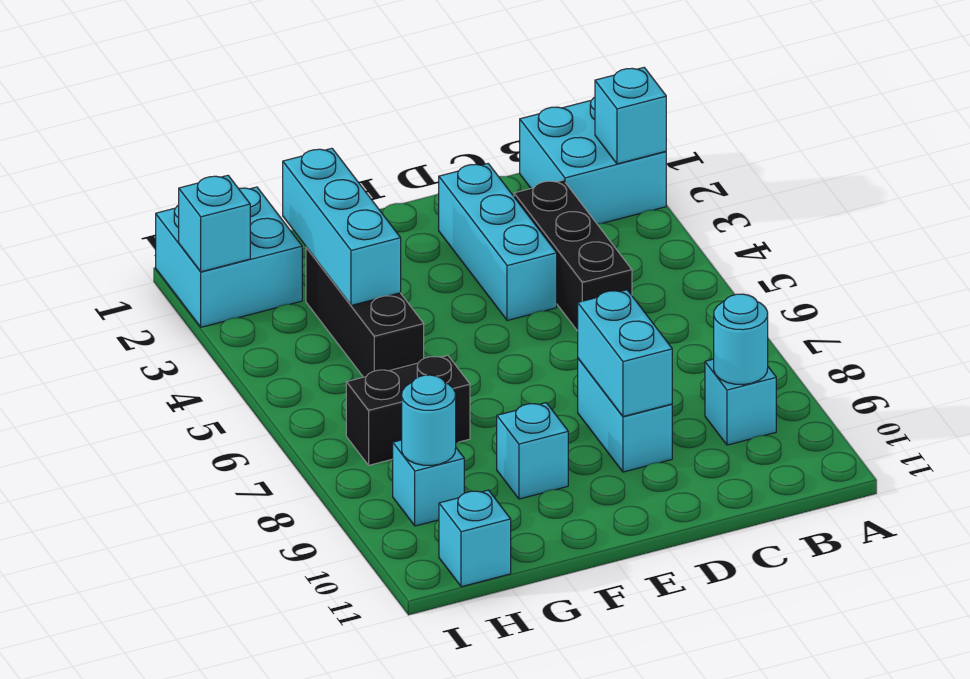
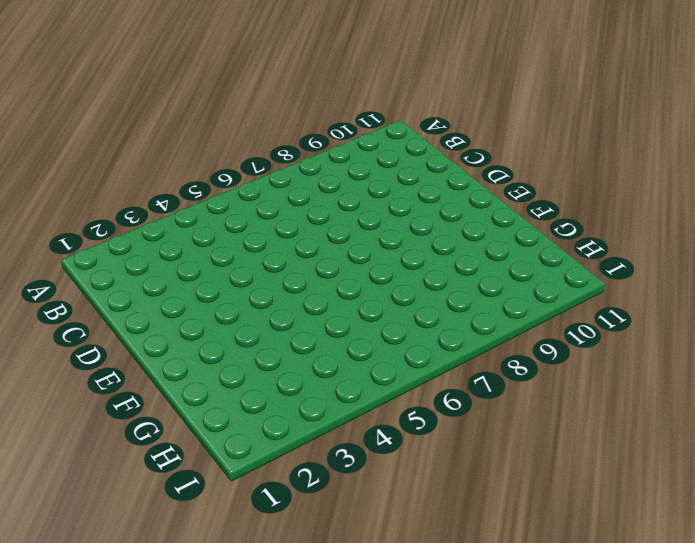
none -> cyan brick A1:B2 level 1
none -> cyan brick B9 level 1
none -> black brick C3:C5 level 1

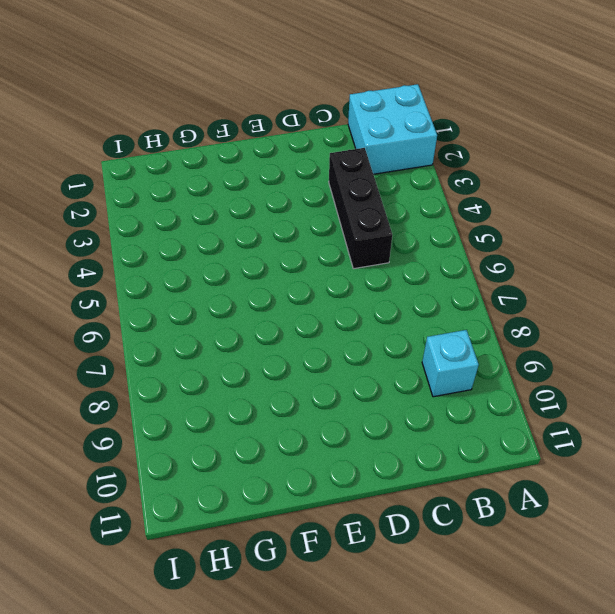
none -> cyan brick D2:D4 level 1
none -> cyan brick D8:D9 level 1
none -> cyan brick F9 level 1

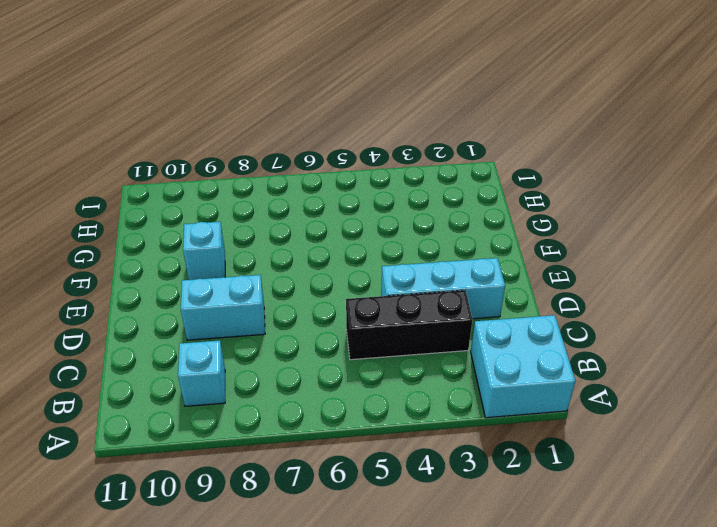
none -> black brick G3:G5 level 1
none -> black brick G7:H7 level 1
none -> cyan brick H1:I2 level 1

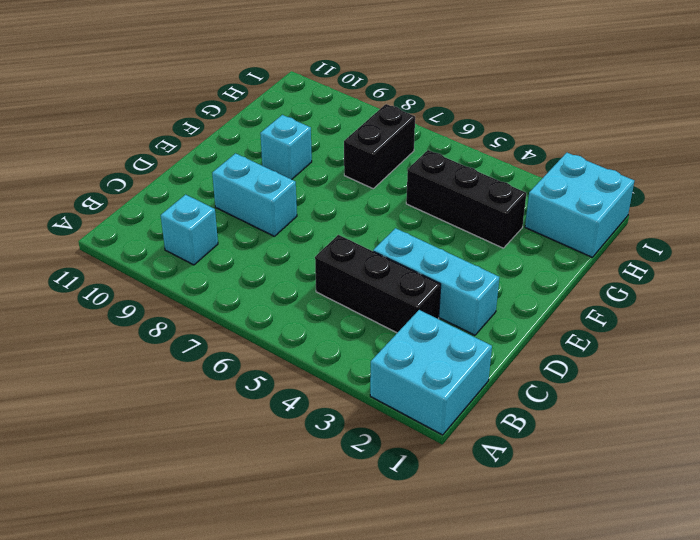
none -> cyan brick H9 level 1
none -> cyan brick H11 level 1
none -> cyan brick A2 level 2

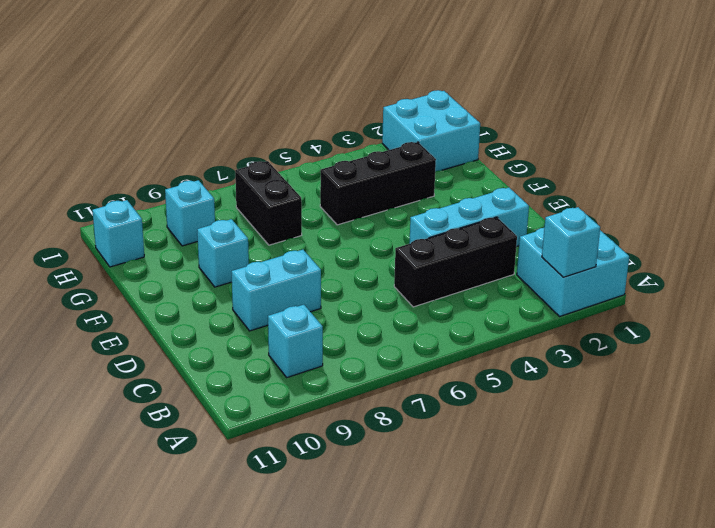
none -> cyan round brick B9 level 2
none -> cyan brick D8:D9 level 2
none -> cyan brick G2:G4 level 2

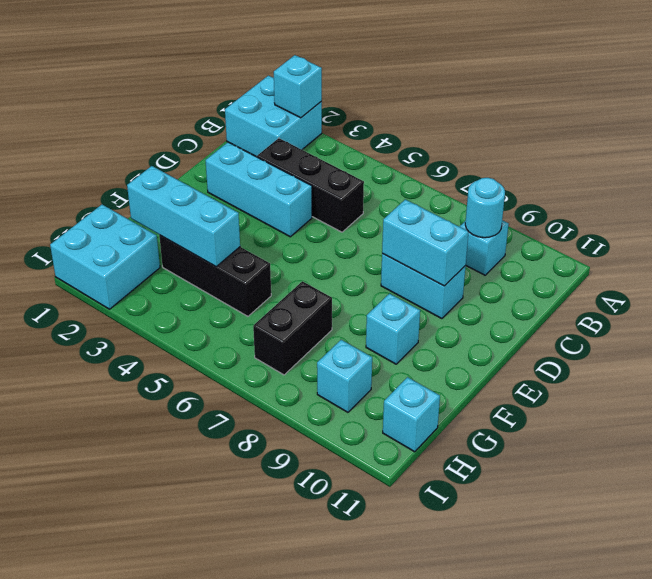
none -> cyan round brick H9 level 2
none -> cyan brick I2 level 2

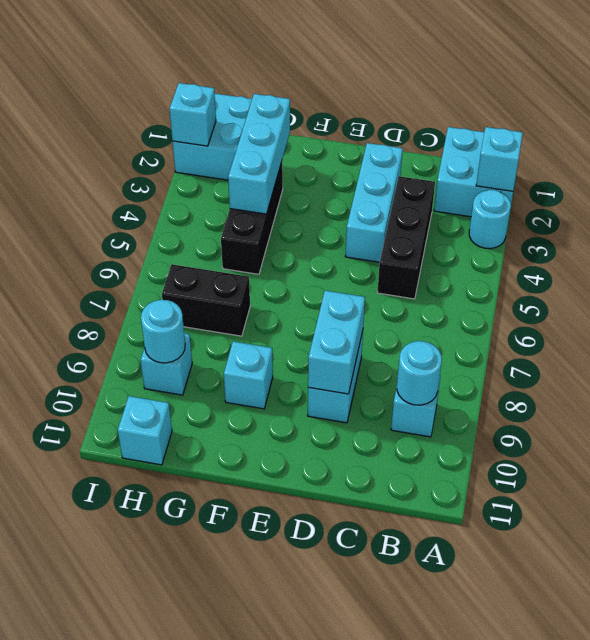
cyan round brick A3 level 1 -> none

